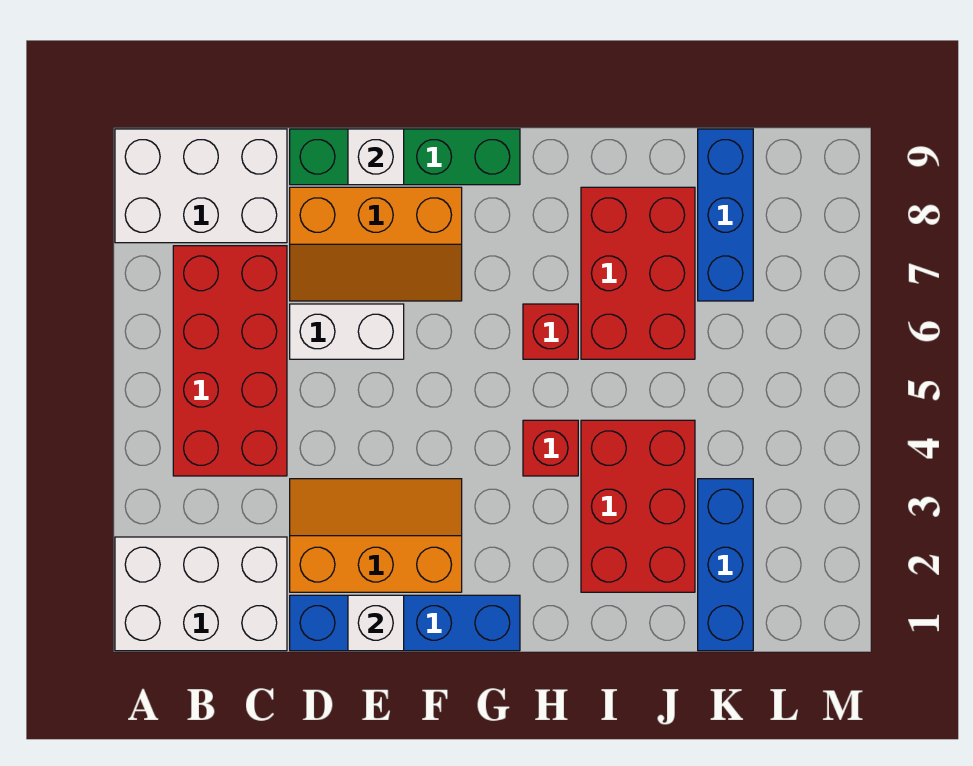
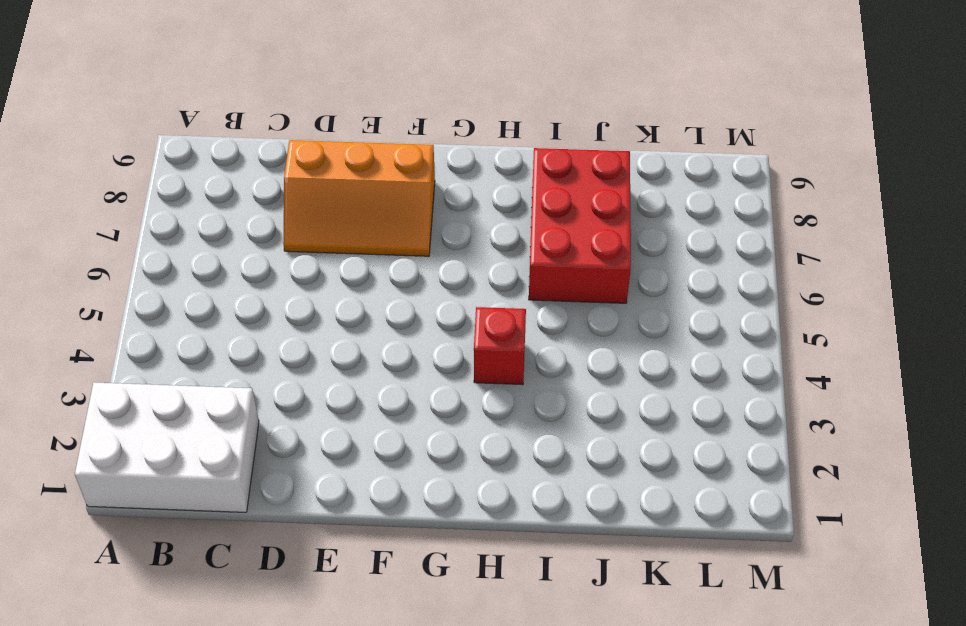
none -> white brick A8:C9 level 1
none -> red brick B4:C7 level 1
none -> blue brick D1:G1 level 1

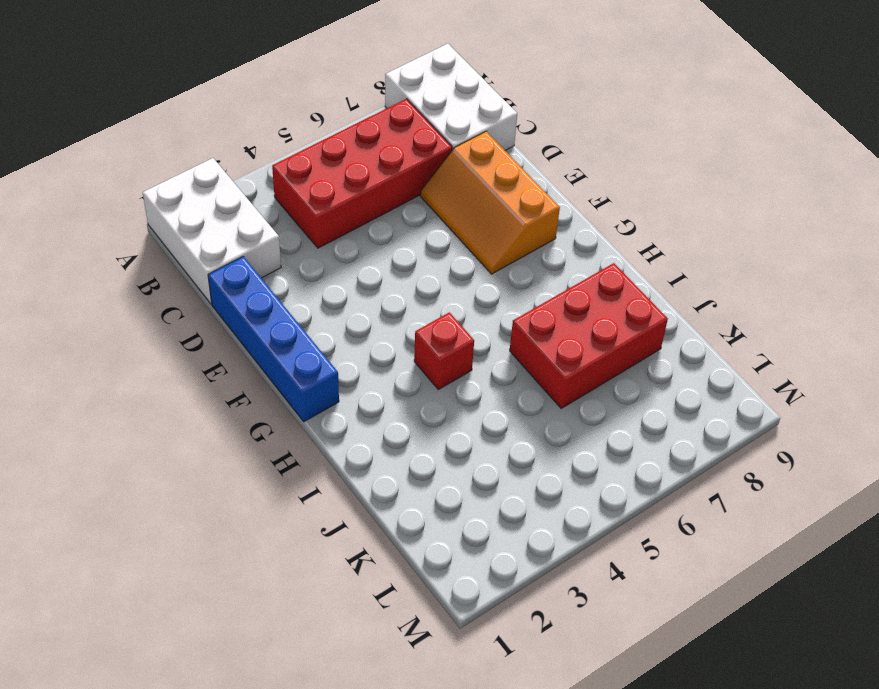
none -> orange slope D2:F3 level 1 top 2
none -> white brick D6:E6 level 1
none -> green brick D9:G9 level 1

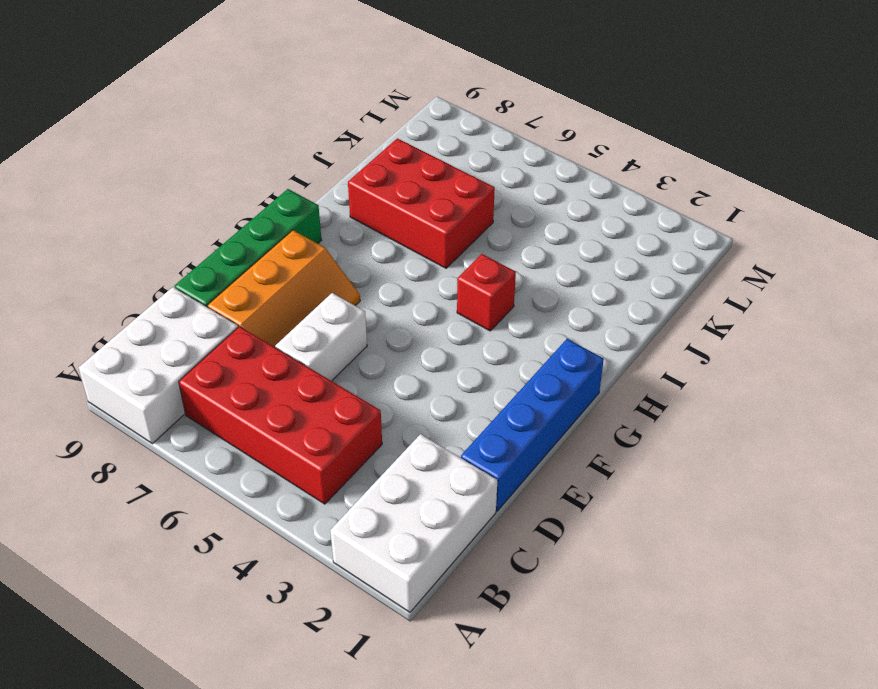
none -> orange slope D2:F3 level 1 top 2
none -> red brick H6 level 1
none -> red brick I2:J4 level 1

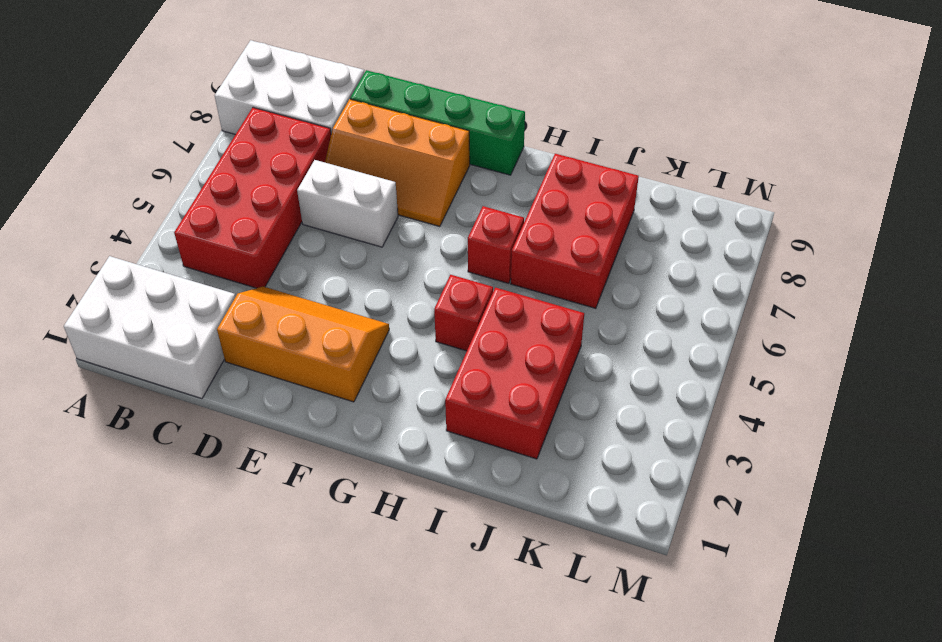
none -> blue brick D1:G1 level 1
none -> blue brick K1:K3 level 1
none -> blue brick K7:K9 level 1

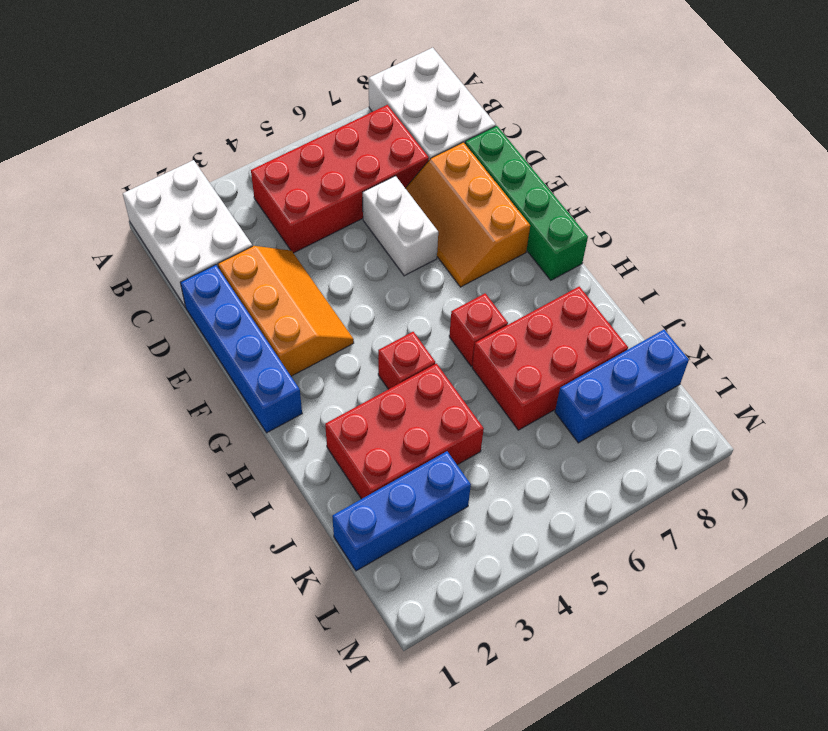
none -> white brick E1 level 2
none -> white brick E9 level 2

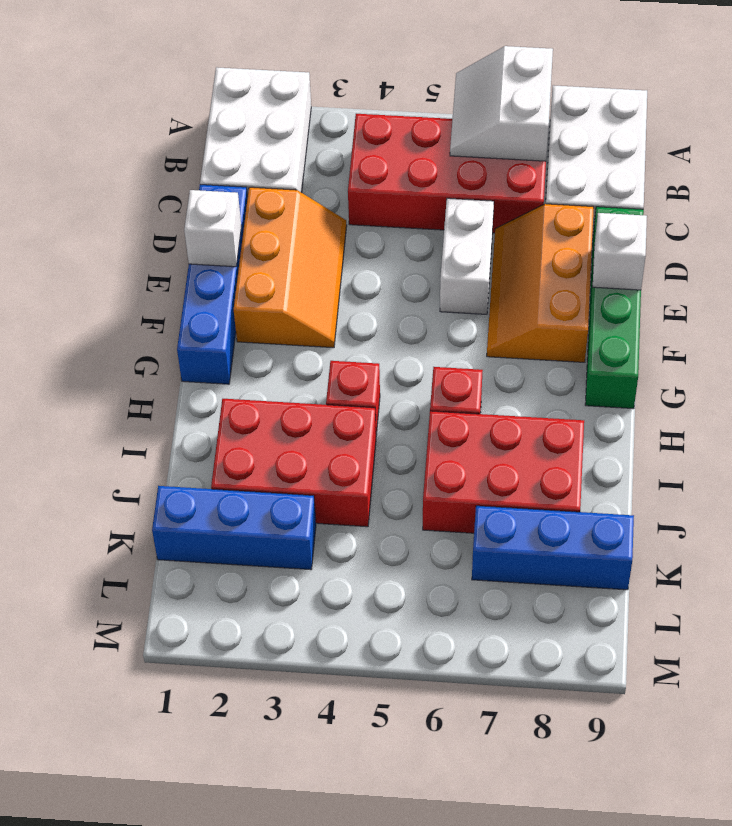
white slope A6:B7 level 2 top 7 -> none

